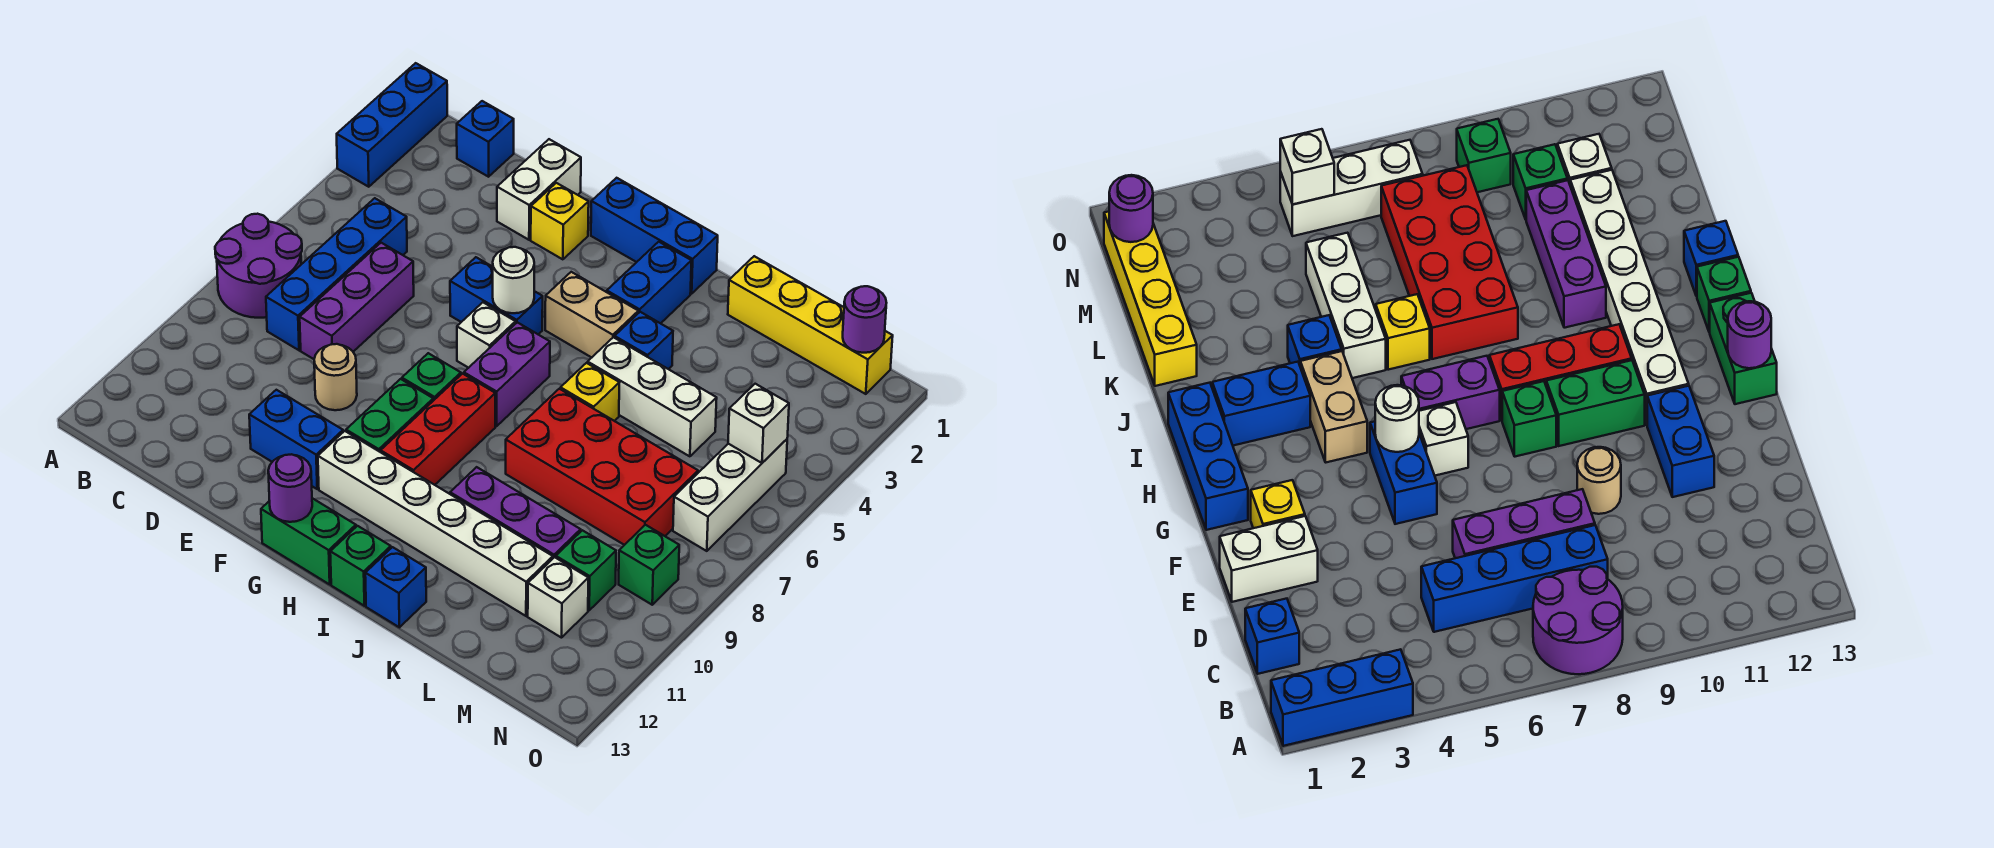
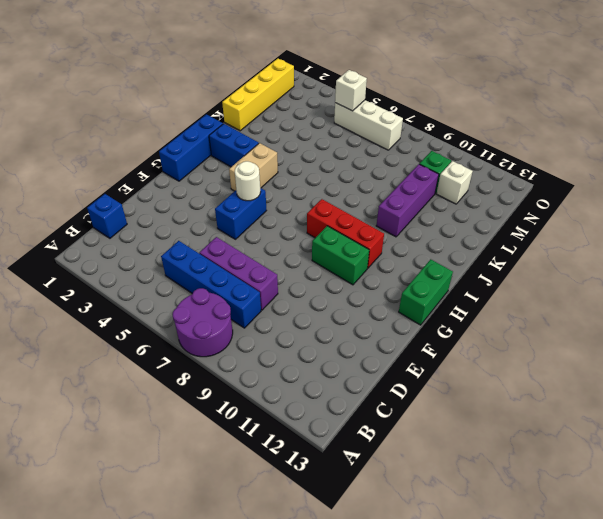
none -> blue brick A1:A3 level 1
none -> white brick E1:E2 level 1
none -> tan round brick E9 level 1
none -> blue brick E11:F11 level 1

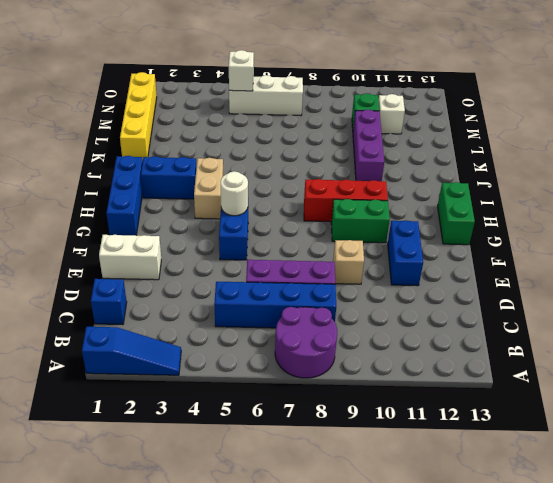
blue slope A1:A3 level 1 top 1 -> blue brick A1:A3 level 1
tan brick E9 level 1 -> tan round brick E9 level 1
none -> yellow brick F2 level 1
none -> white brick G6 level 1
none -> green brick G8 level 1
none -> white brick G11:L11 level 1

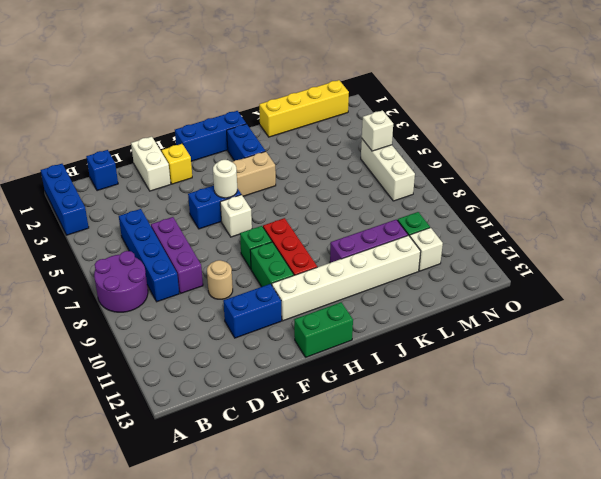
none -> purple brick H6:H7 level 1
none -> green brick I13 level 1
none -> blue brick J4 level 1
none -> white brick J5:L5 level 1

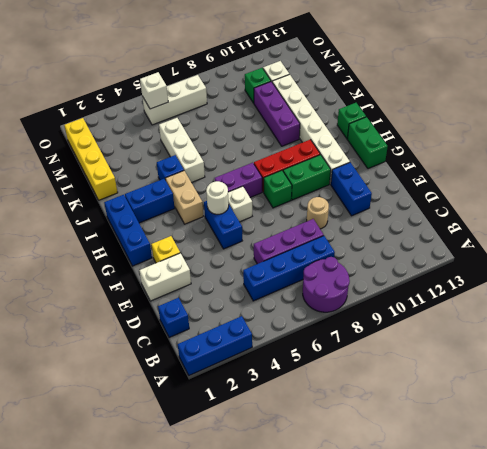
none -> yellow brick J6 level 1
none -> red brick J7:M8 level 1
none -> blue brick J13 level 1
none -> green brick N9 level 1

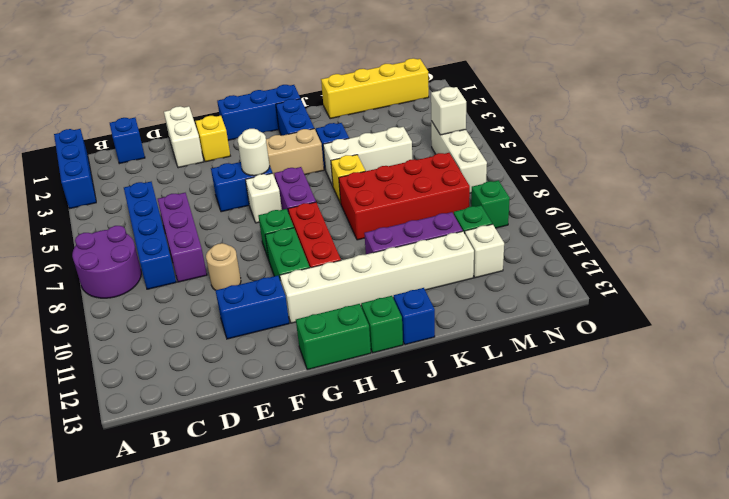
none -> purple round brick G13 level 2
none -> purple round brick N1 level 2

